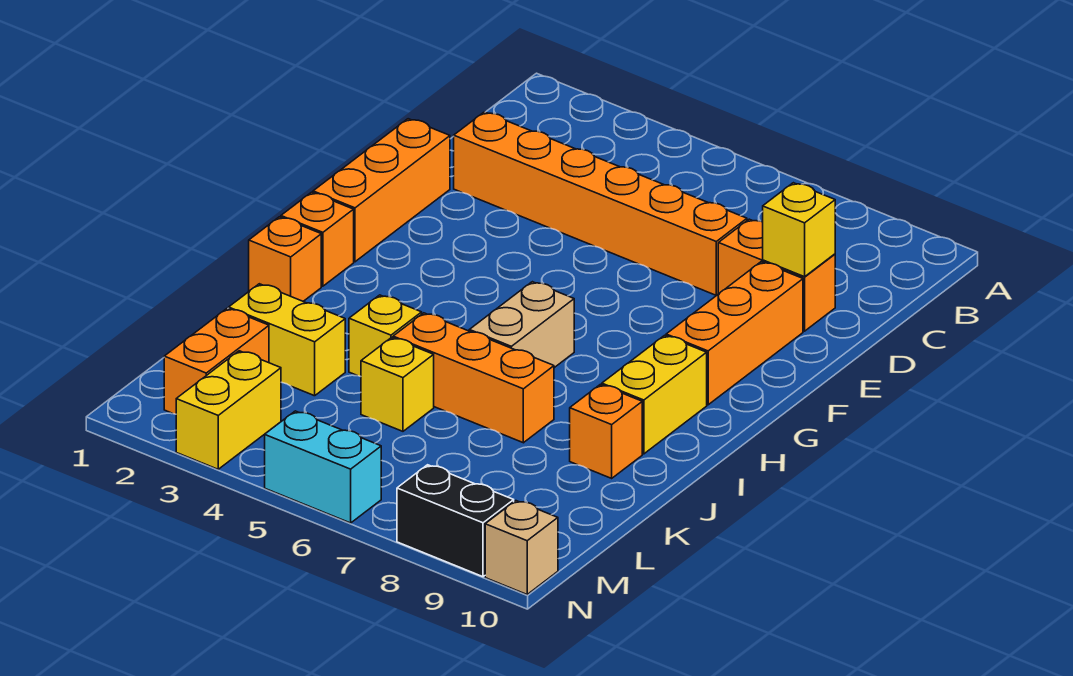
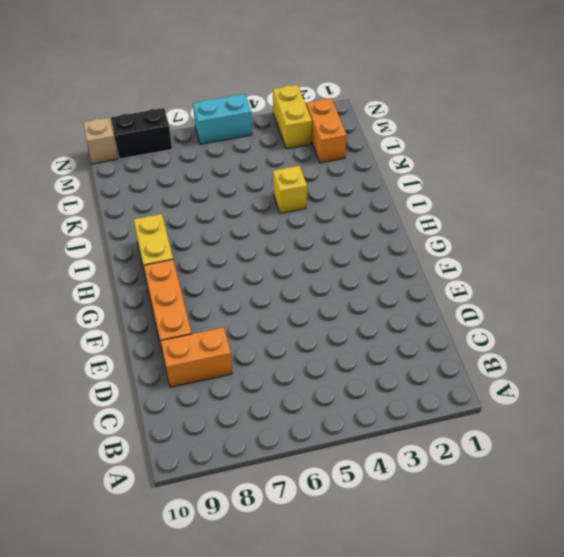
none -> orange brick D2:D7 level 1
none -> orange brick E1:G1 level 1
none -> orange brick H1 level 1

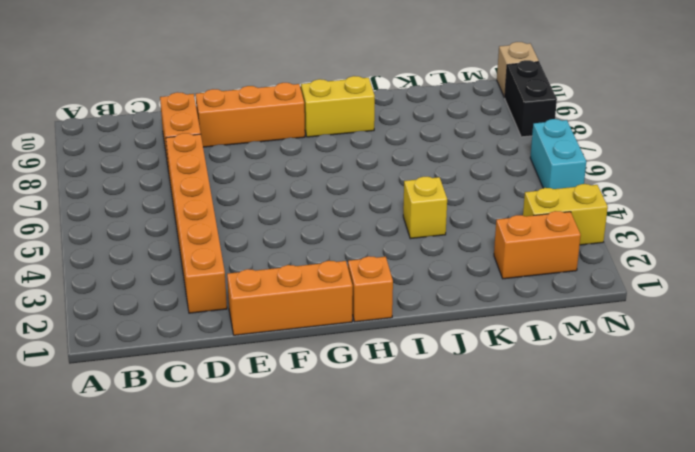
none -> tan brick H6:I6 level 1
none -> orange brick I1 level 1
none -> orange brick J5:J7 level 1

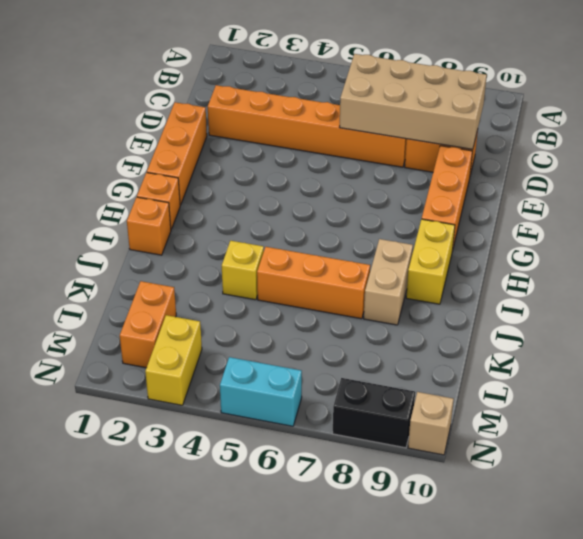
tan brick C6:D9 level 2 -> yellow brick D9 level 2
tan brick I8:J8 level 1 -> tan brick H6:I6 level 1
none -> orange brick J9 level 1
none -> yellow brick K2:K3 level 1
none -> yellow brick K5 level 1

